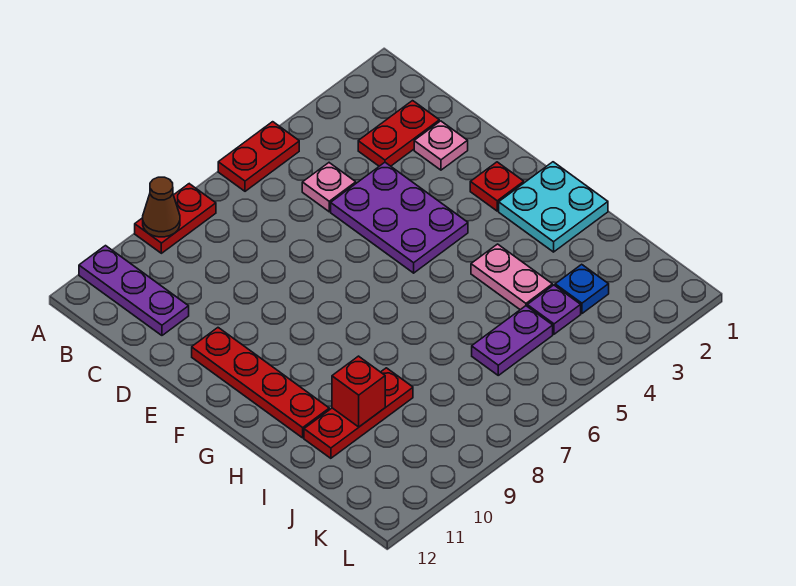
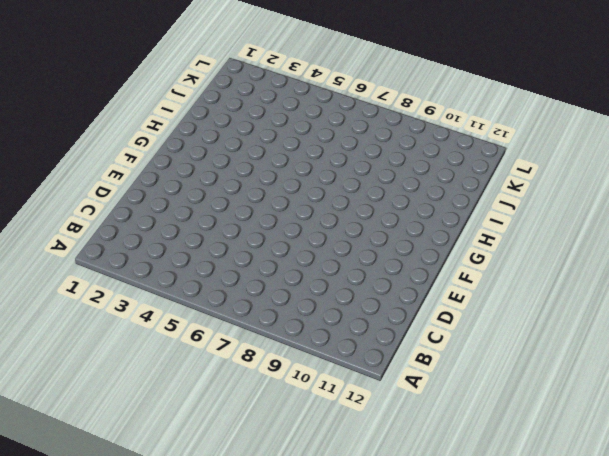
none -> red plate A5:A6 level 1
none -> red plate A8:A9 level 1
none -> purple plate A11:C11 level 1

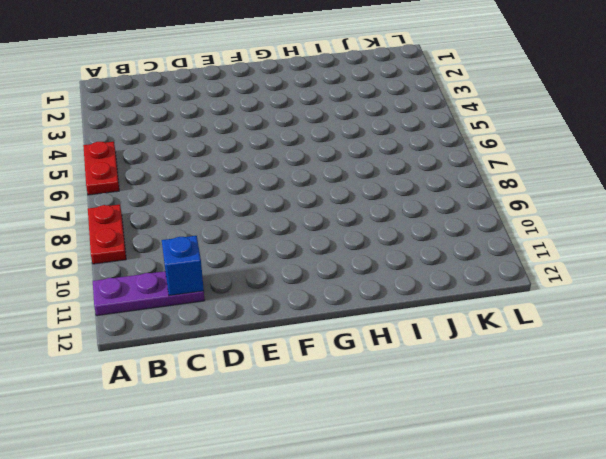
blue brick C11 level 2 -> none
none -> red plate C2:C3 level 1
none -> pink plate C5 level 1
none -> pink plate D2 level 1

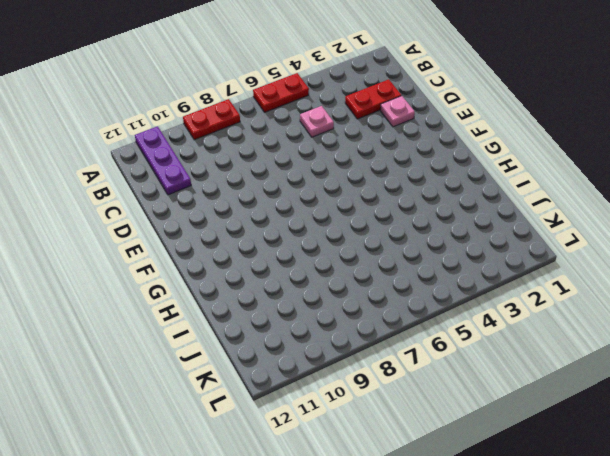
none -> purple plate D4:F5 level 1
none -> red plate E11:H11 level 1
none -> red plate F2 level 1

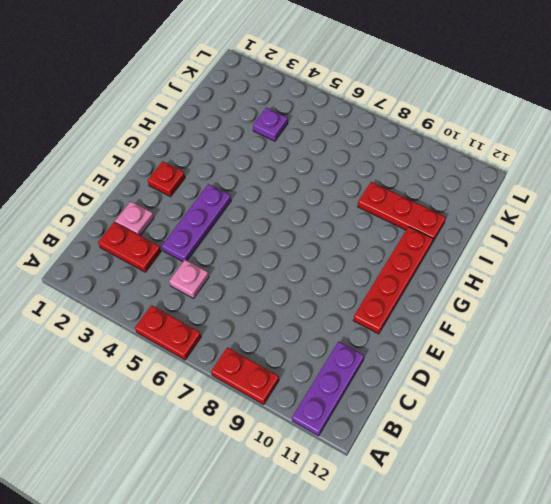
purple plate D4:F4 level 1 -> purple plate D4:F5 level 1
none -> cyan plate G1:H2 level 1
none -> pink plate H4:I4 level 1
none -> blue plate J3 level 1

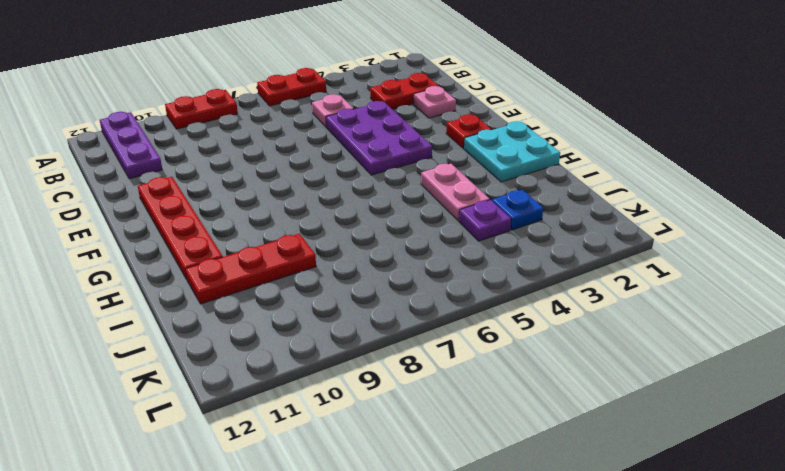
none -> purple plate J5:J6 level 1
none -> brown cone A9 level 2
none -> red brick I10 level 2

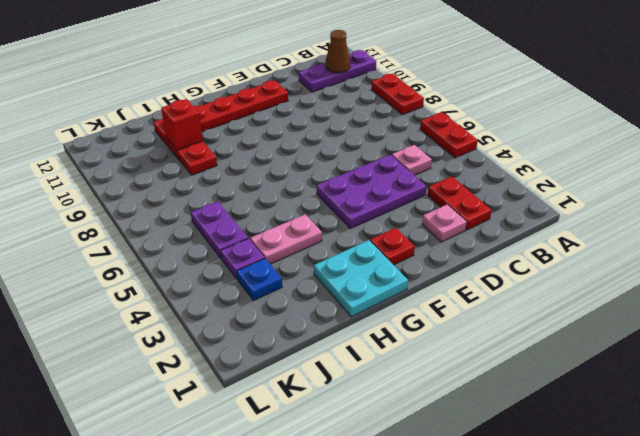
brown cone B11 level 2 -> brown cone A9 level 2

